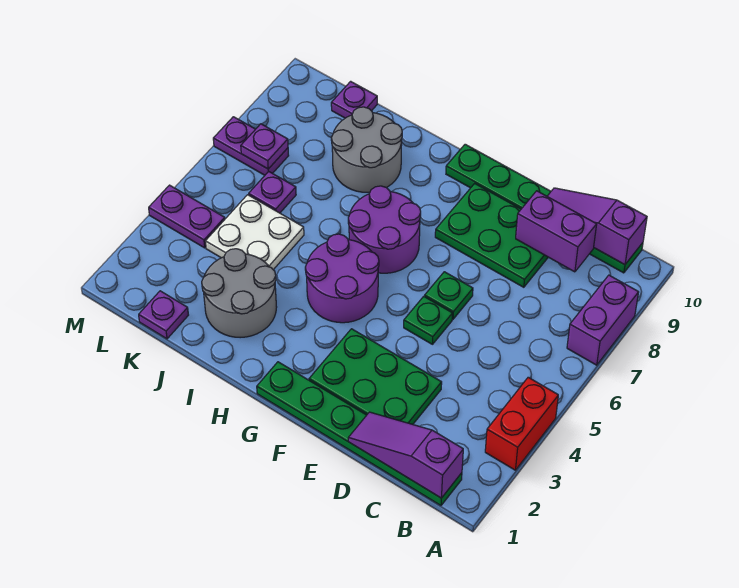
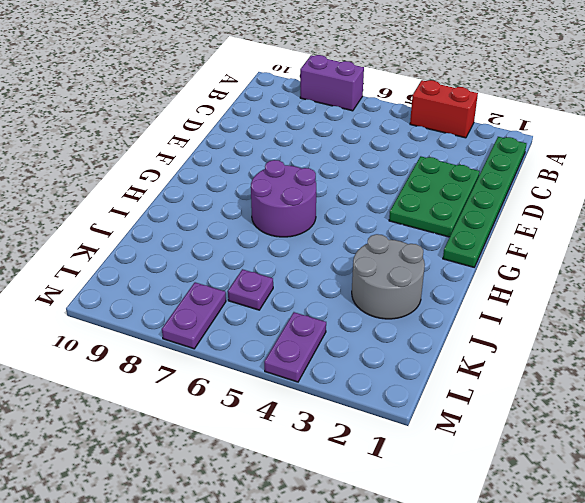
none -> green plate B10:G10 level 1
none -> green plate D8:F9 level 1
none -> green plate E5 level 1

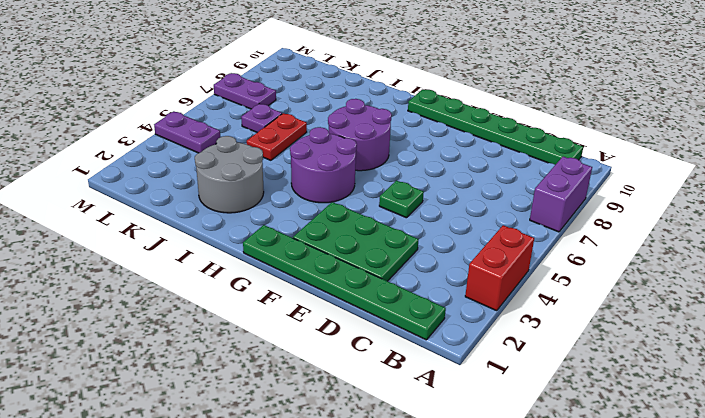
red plate J5:J6 level 1 -> white plate J4:K5 level 1
none -> green plate D8:F9 level 1
none -> green plate E6 level 1
none -> grey round brick I8:J9 level 1

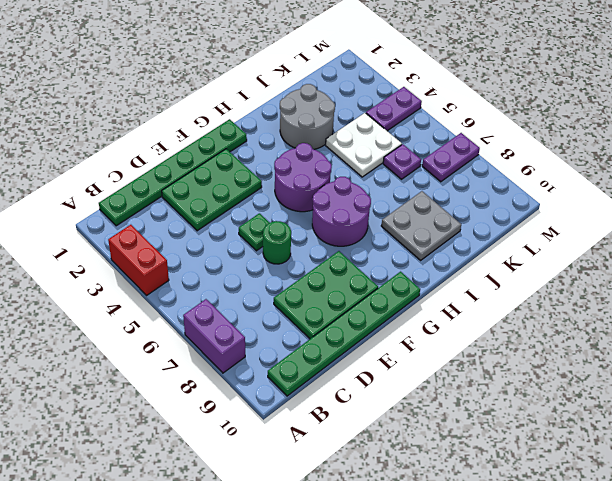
green round brick E6 level 1 -> green plate E6 level 1
grey plate I8:J9 level 1 -> grey round brick I8:J9 level 1
none -> purple plate K1 level 1
none -> purple plate K10 level 1
none -> purple slope B1:D1 level 2 top B

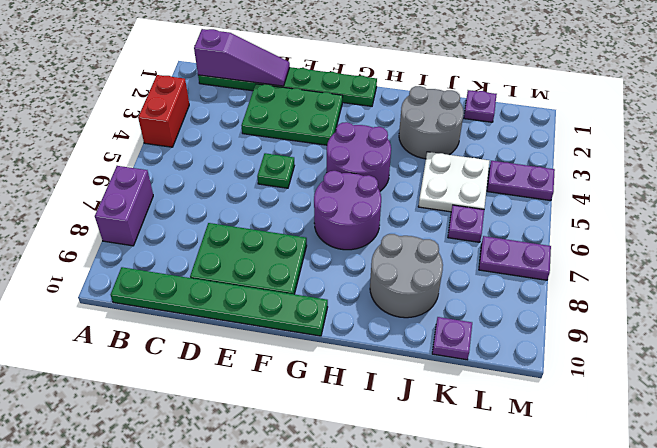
none -> green plate E6 level 1
none -> purple slope B10:D10 level 2 top B
none -> purple brick C9:D9 level 2

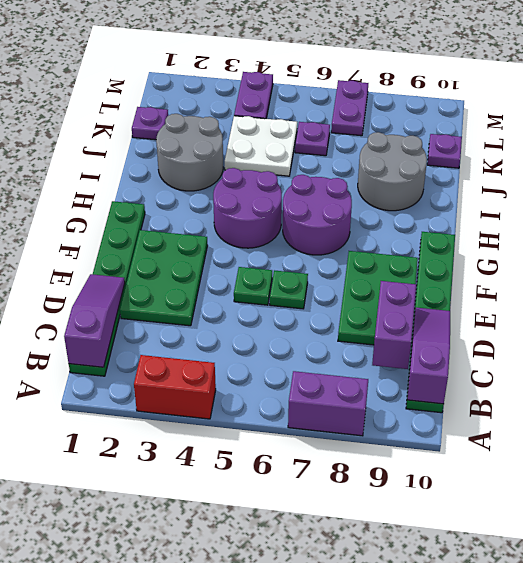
none -> purple plate L7 level 2

